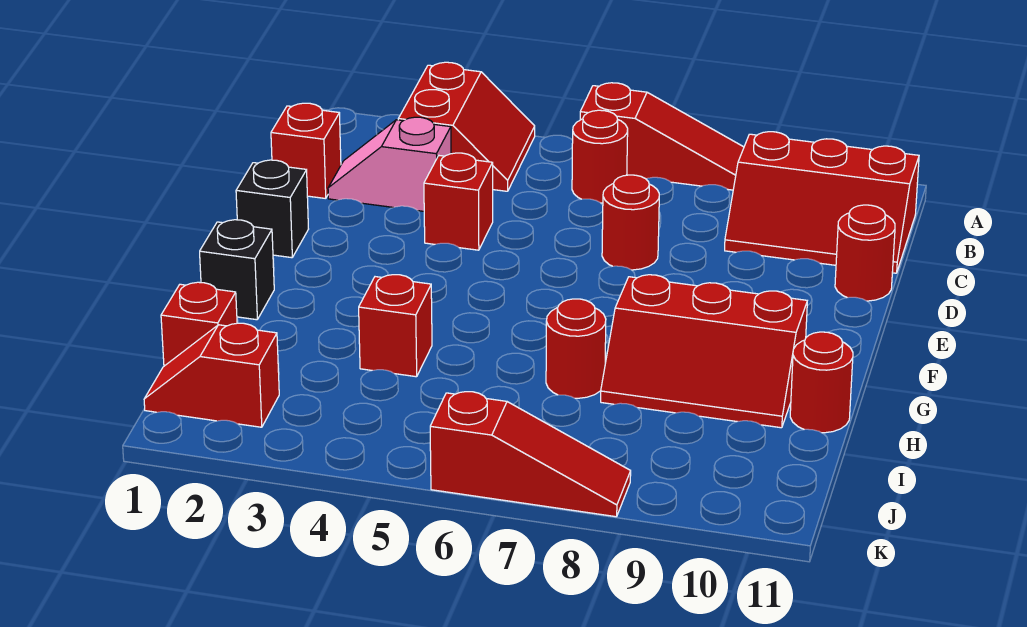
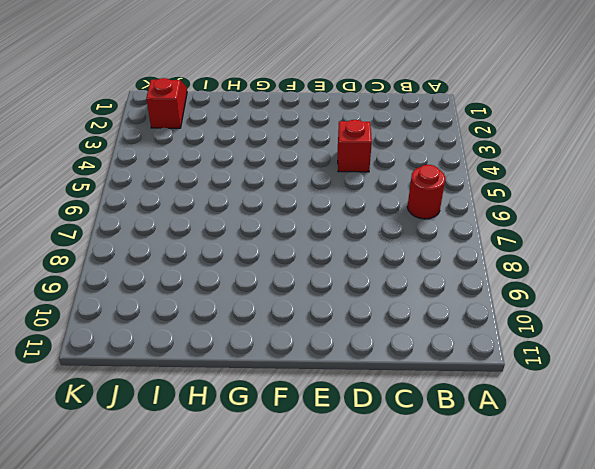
none -> red slope A3:B4 level 1 top 3
none -> red slope A6:A8 level 1 top 6
none -> red slope B9:C11 level 1 top B

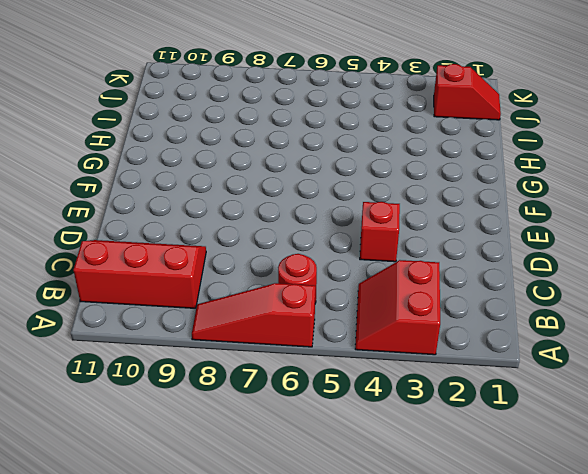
none -> red brick C1 level 1
none -> pink slope C2:C3 level 1 top 3
none -> red round brick D7 level 1

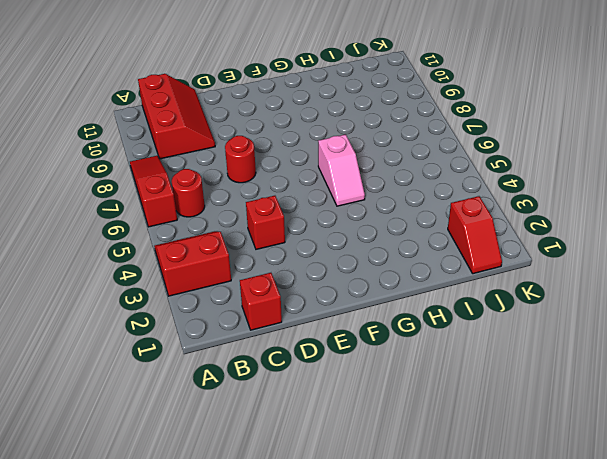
pink slope G5:G6 level 1 top 6 -> pink slope C2:C3 level 1 top 3
none -> red round brick D11 level 1
none -> black brick E1 level 1
none -> black brick G1 level 1

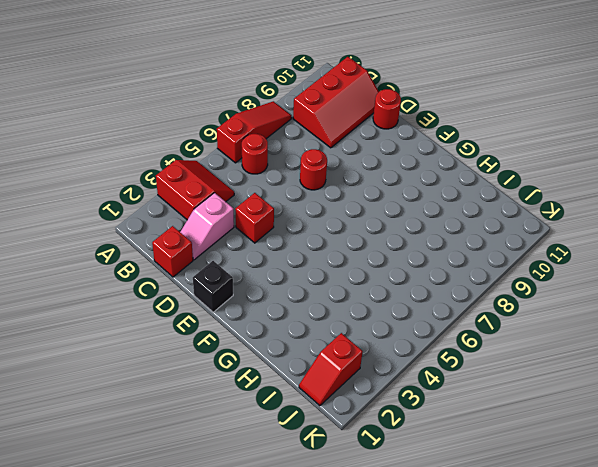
none -> black brick G1 level 1
none -> red slope G8:H10 level 1 top G
none -> red brick H4 level 1

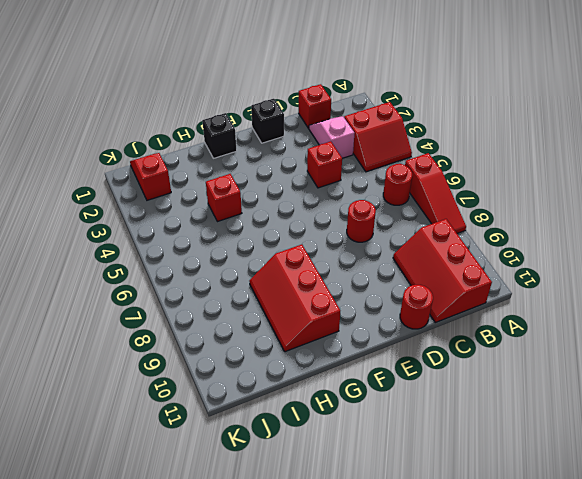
none -> red round brick H7 level 1
none -> red round brick H11 level 1
none -> red brick I1 level 1

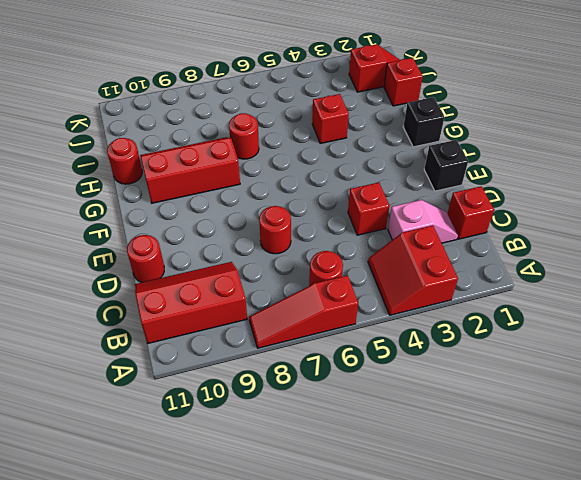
none -> red slope K6:K8 level 1 top 6

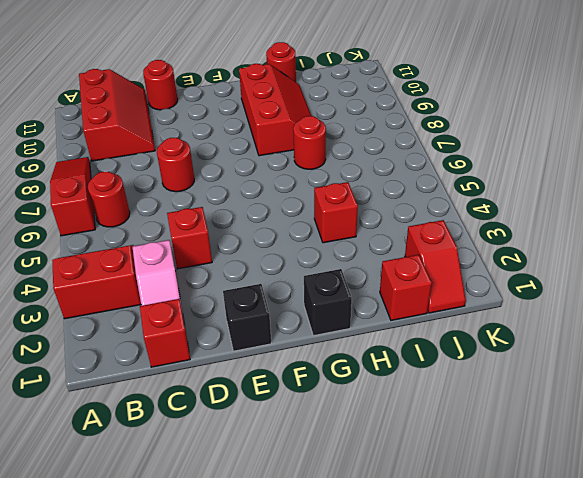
none -> red slope K6:K8 level 1 top 6

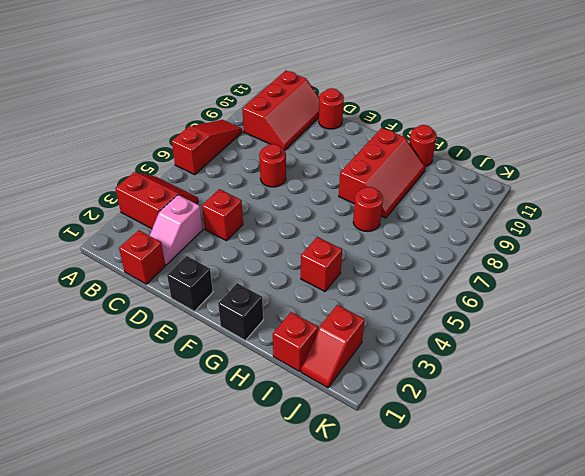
none -> red round brick B6 level 1
none -> red slope K6:K8 level 1 top 6

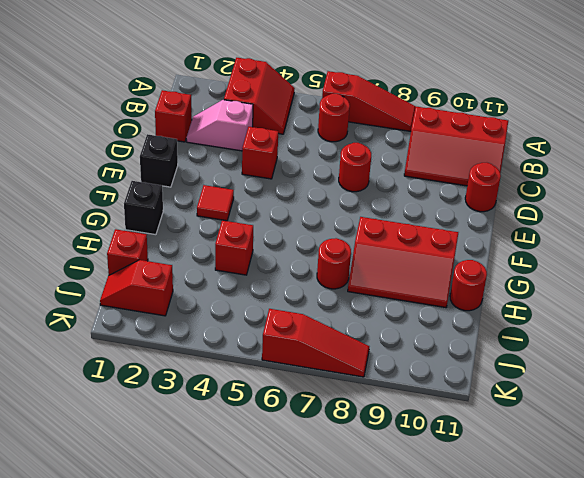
red tile F3 level 1 -> none

